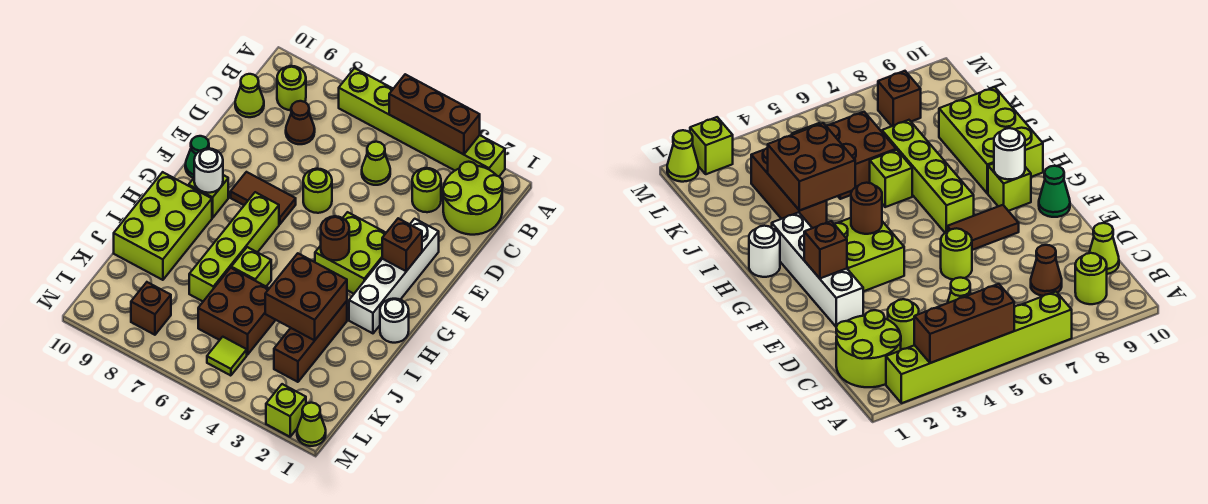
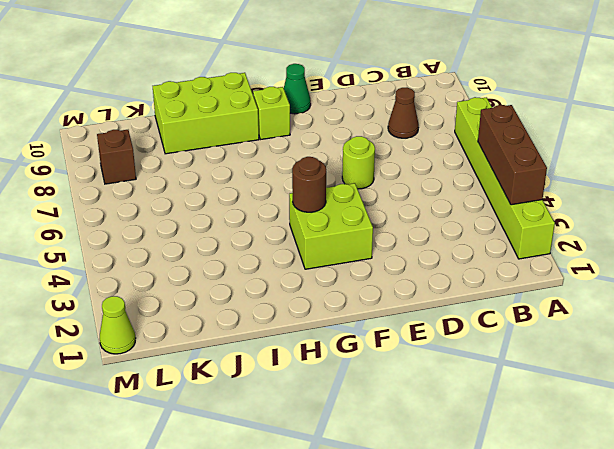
none -> lime round brick B1:C2 level 1
none -> lime round brick B9 level 1
none -> lime round brick C3 level 1

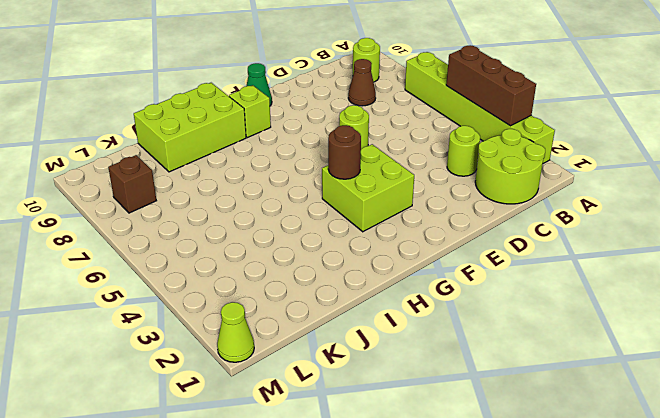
none -> lime cone C5 level 1
none -> lime cone C10 level 1
none -> white brick E2:H2 level 1

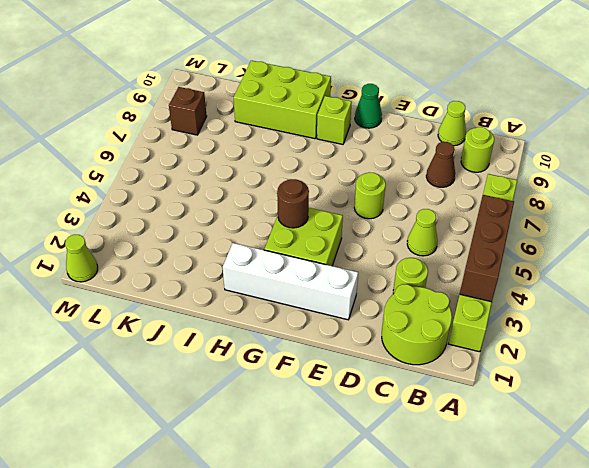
none -> brown tile F7:F8 level 1
none -> lime brick G7:J7 level 1
none -> white round brick H1 level 1

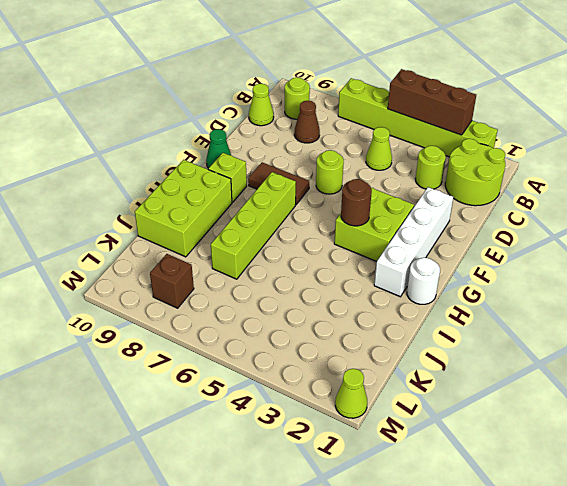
none -> brown brick I3:K3 level 1
none -> lime brick I6 level 1
none -> brown brick J5:K6 level 1

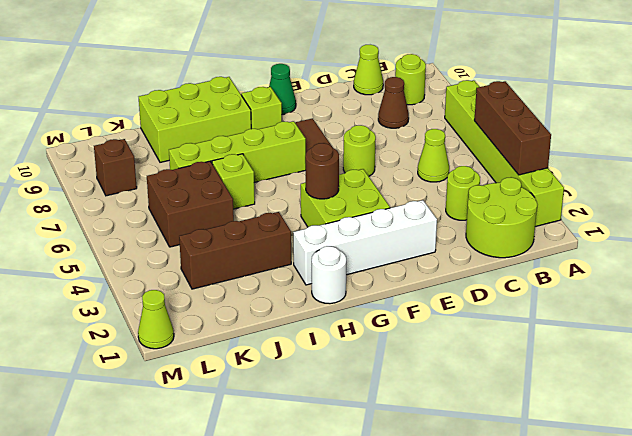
none -> lime tile L5 level 1
none -> lime brick M2 level 1
none -> brown brick F2 level 2

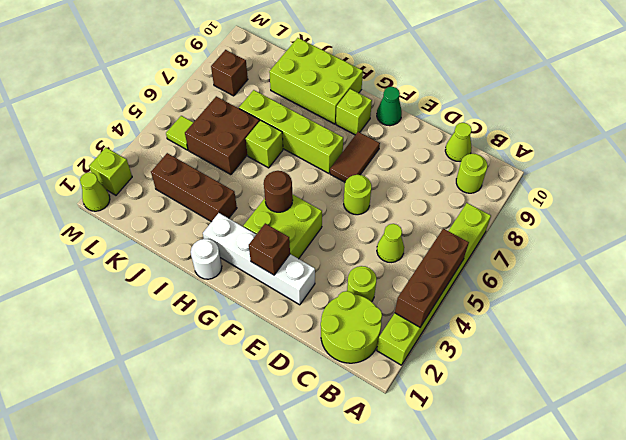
none -> brown cone C8 level 1
none -> white round brick G9 level 2
none -> brown brick I3:J4 level 2

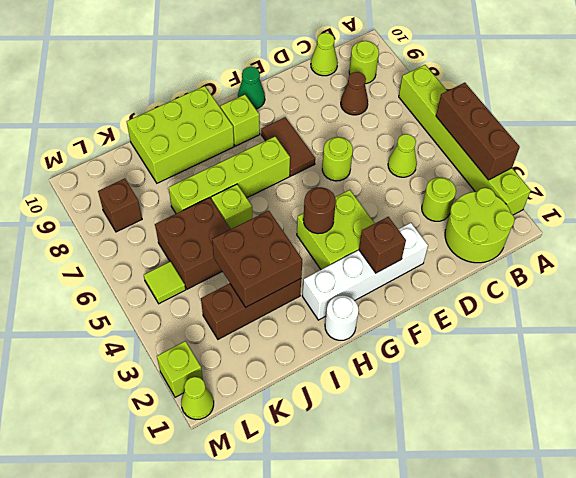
none -> white round brick G9 level 2

